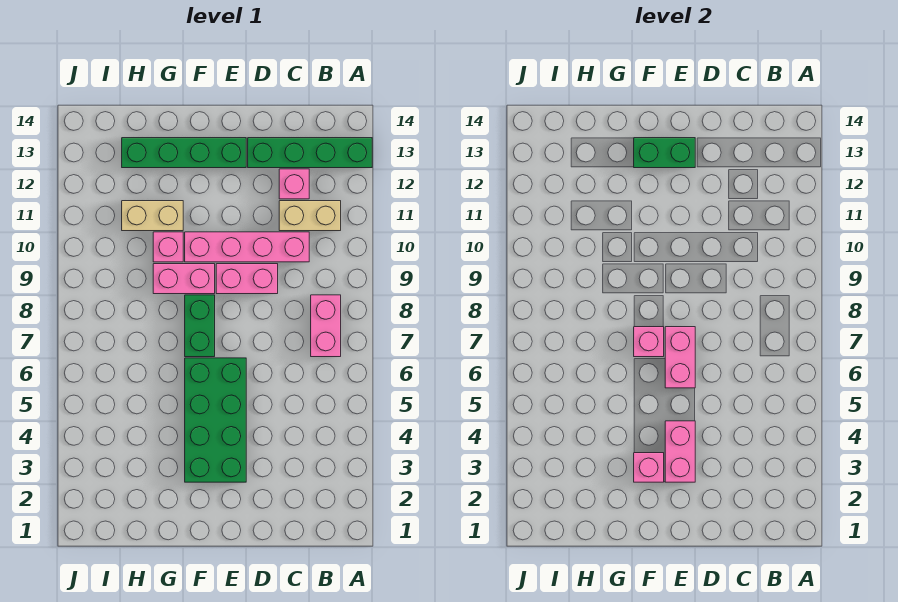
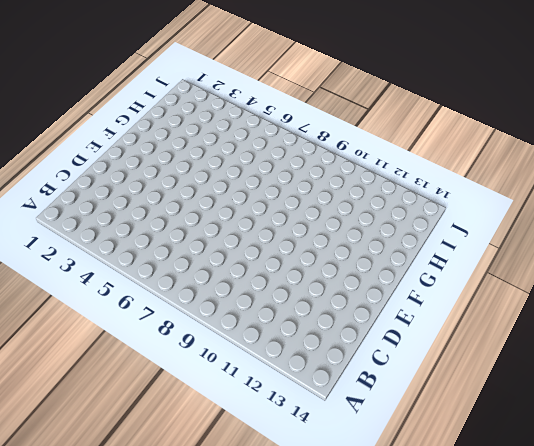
none -> green brick A13:D13 level 1
none -> pink brick B7:B8 level 1
none -> tan brick B11:C11 level 1

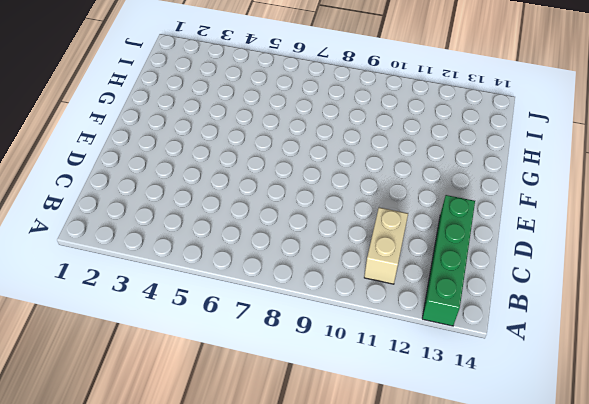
none -> pink brick B7:B8 level 1
none -> pink brick C10:F10 level 1
none -> pink brick C12 level 1

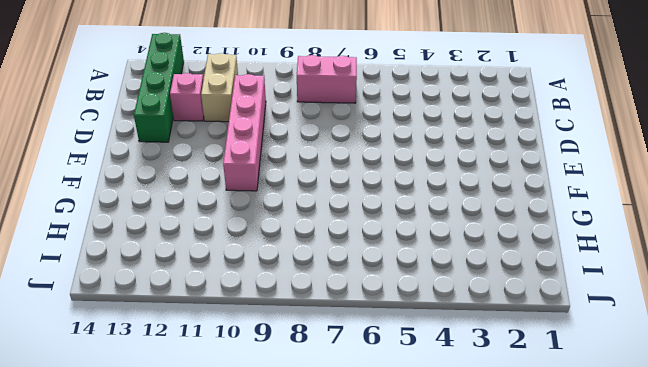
none -> pink brick D9:E9 level 1
none -> green brick E3:F6 level 1
none -> green brick E13:H13 level 1

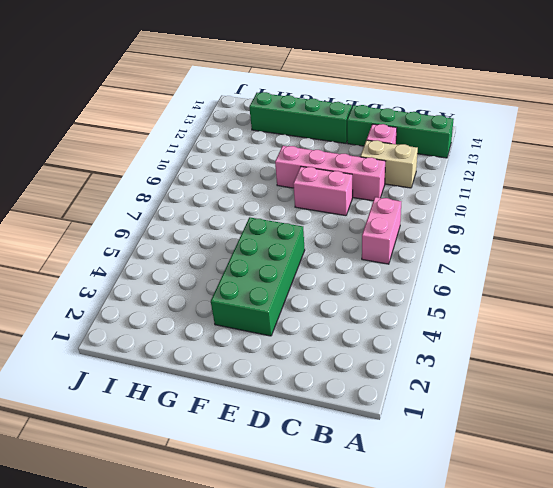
none -> green brick F7:F8 level 1
none -> pink brick F9:G9 level 1
none -> pink brick G10 level 1

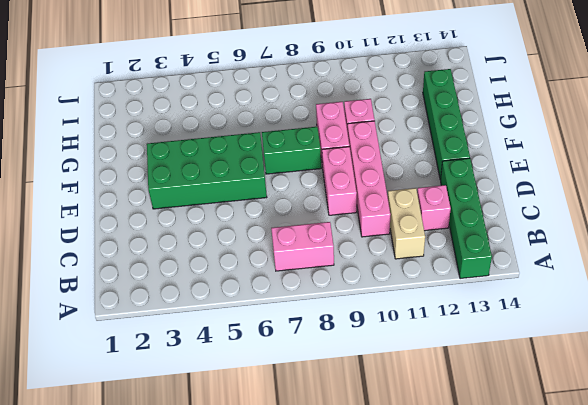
none -> tan brick G11:H11 level 1
none -> pink brick E3:E4 level 2
none -> pink brick E6:E7 level 2

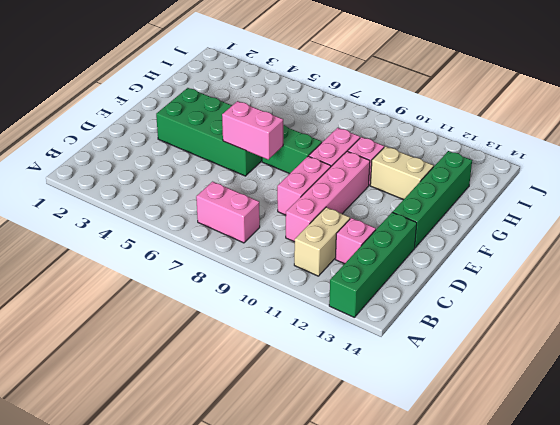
tan brick G11:G12 level 1 -> tan brick G11:H11 level 1
none -> pink brick E3:E4 level 2
none -> green brick E13:F13 level 2
none -> pink brick F3 level 2

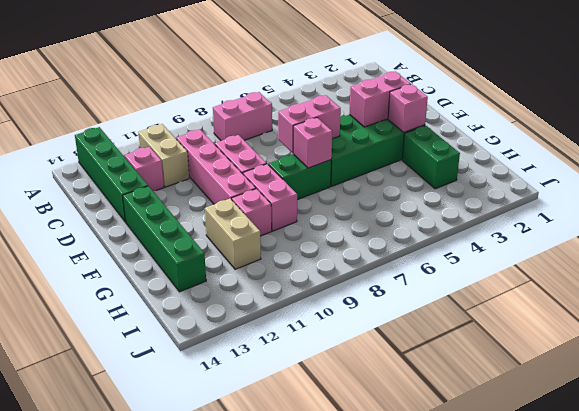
green brick G3:H3 level 1 -> green brick E13:F13 level 2

